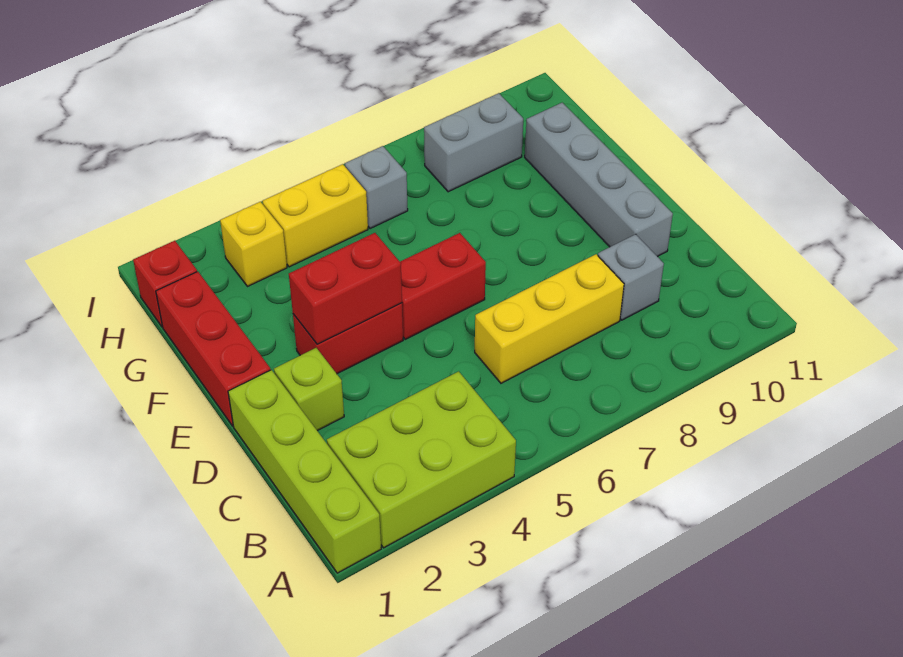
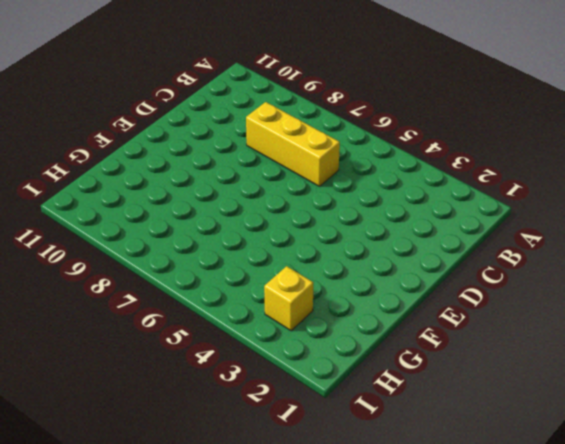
none -> lime brick A1:D1 level 1
none -> lime brick A2:B4 level 1
none -> grey brick C9 level 1

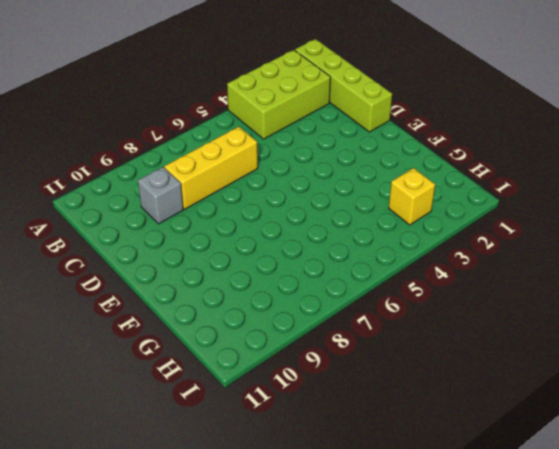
none -> lime brick D2 level 1
none -> grey brick D10:G10 level 1
none -> red brick E1:G1 level 1

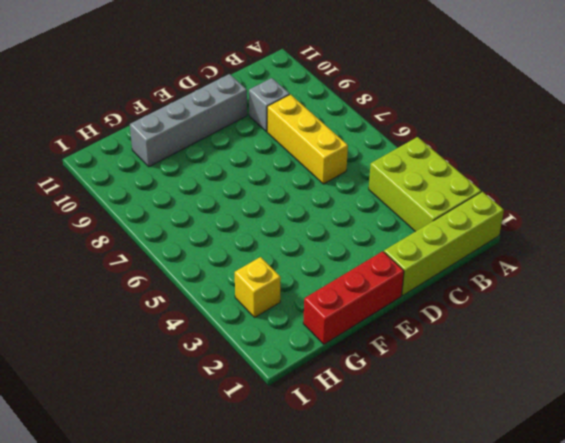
none -> lime brick D2 level 1
none -> red brick E3:E4 level 1
none -> red brick E5:E6 level 1

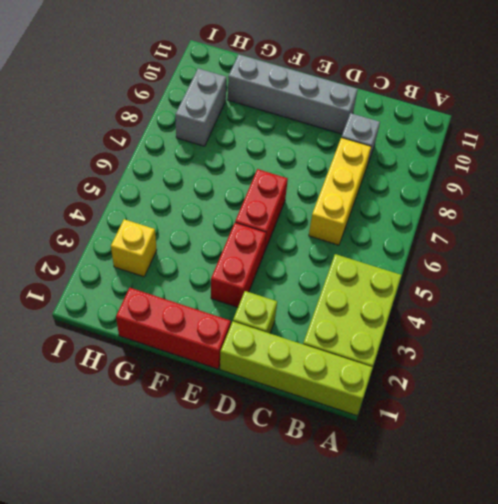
none -> red brick H1 level 1
none -> yellow brick H4:H5 level 1
none -> grey brick H6 level 1

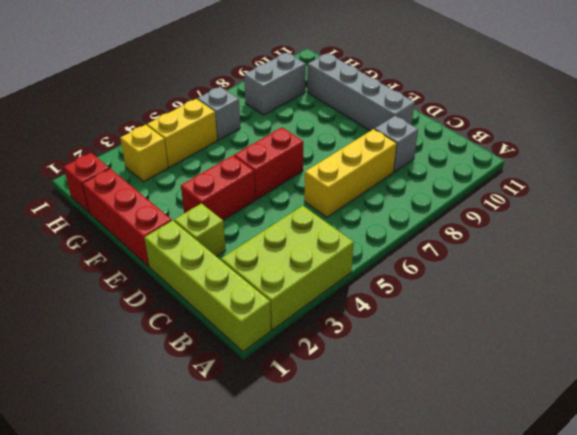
none -> red brick E3:E4 level 2

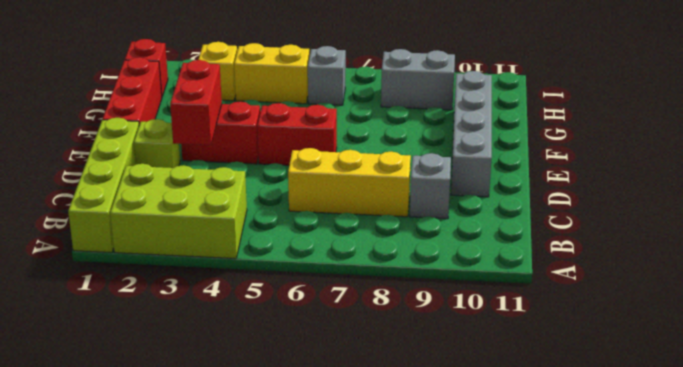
red brick D3:E3 level 2 -> red brick E3:E4 level 2

